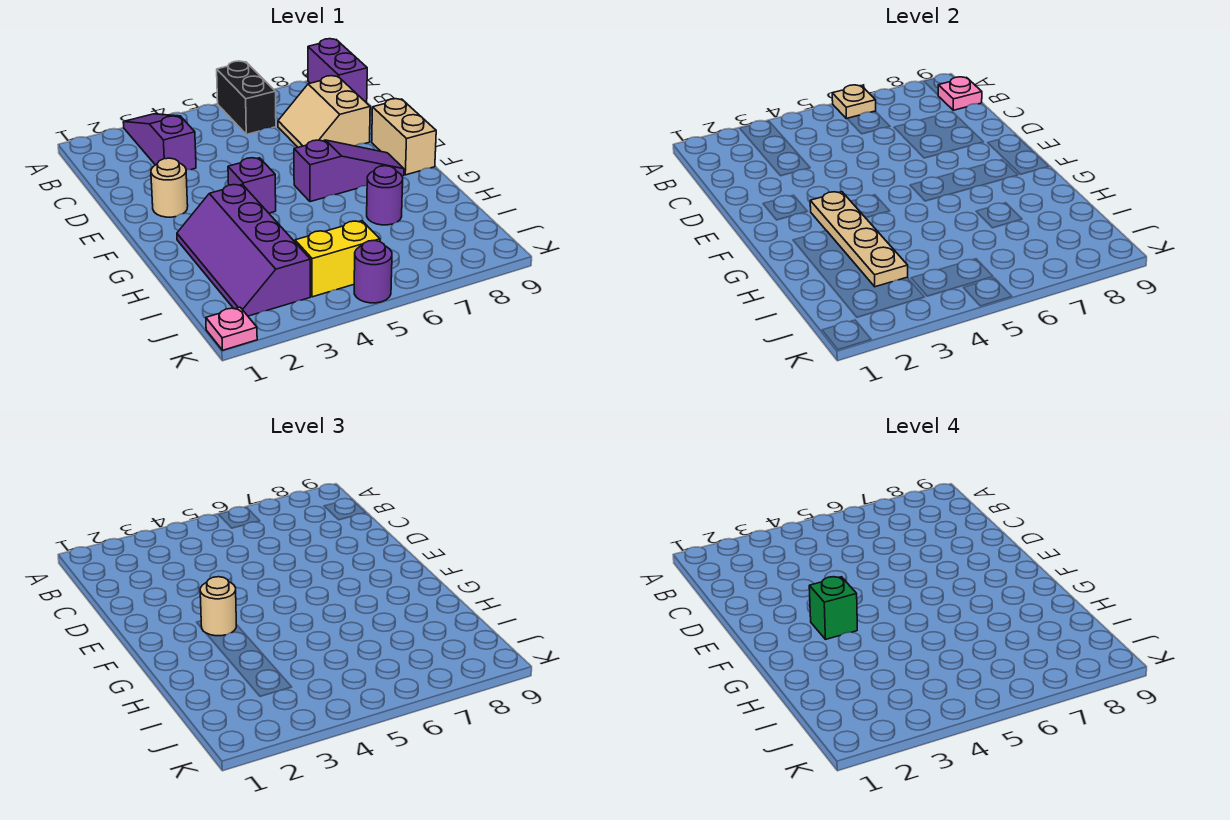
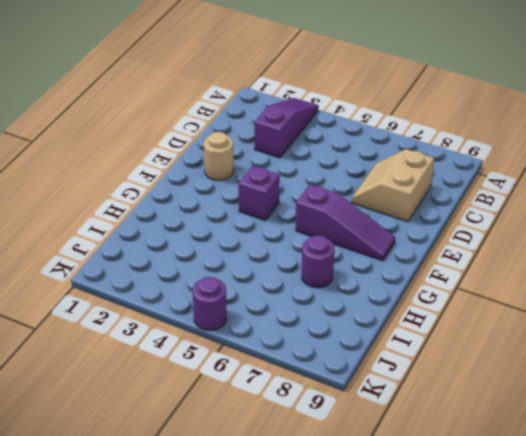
none -> black brick A6:B6 level 1
none -> purple brick A9:B9 level 1
none -> tan brick E9:F9 level 1

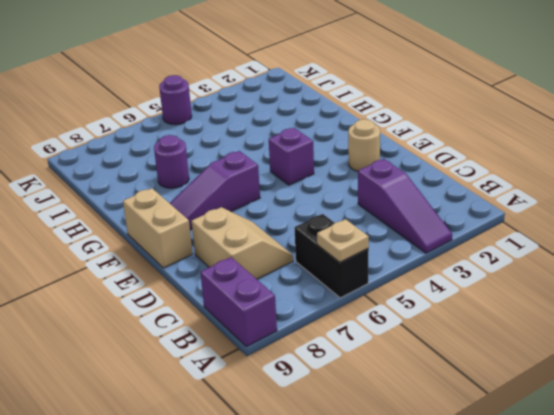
none -> purple slope G2:J3 level 1 top 3
none -> yellow brick J4:J5 level 1
none -> pink plate K1 level 1

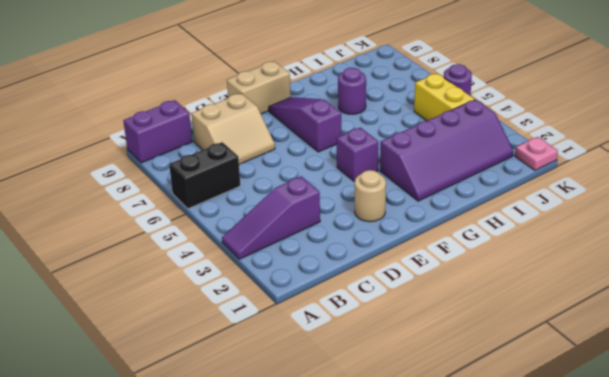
none -> tan plate A6 level 2
none -> pink plate B9 level 2
none -> tan plate F3:I3 level 2

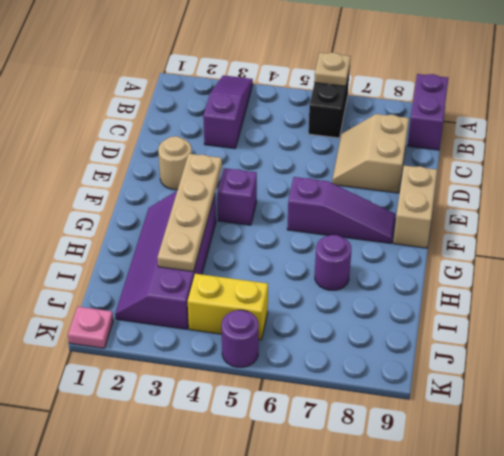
none -> pink plate B9 level 2
none -> tan round brick F3 level 3
none -> green brick F3 level 4

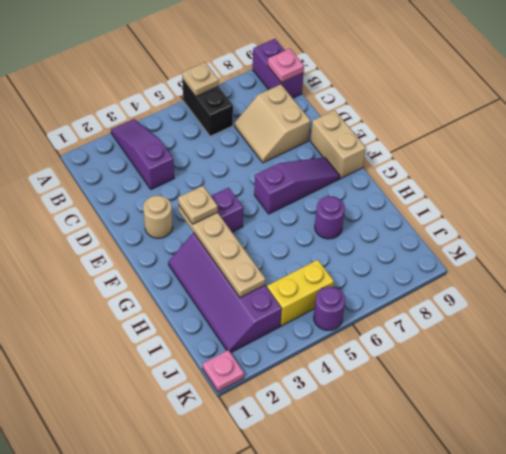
tan plate F3 level 3 -> tan round brick F3 level 3
none -> green brick F3 level 4

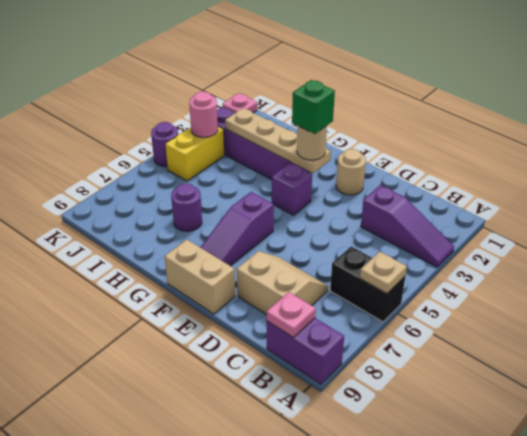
pink round brick J4 level 2 -> none

